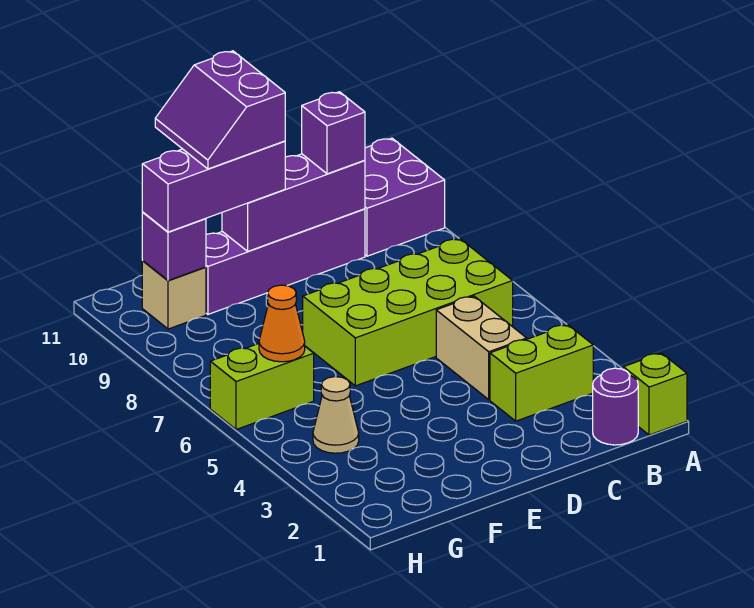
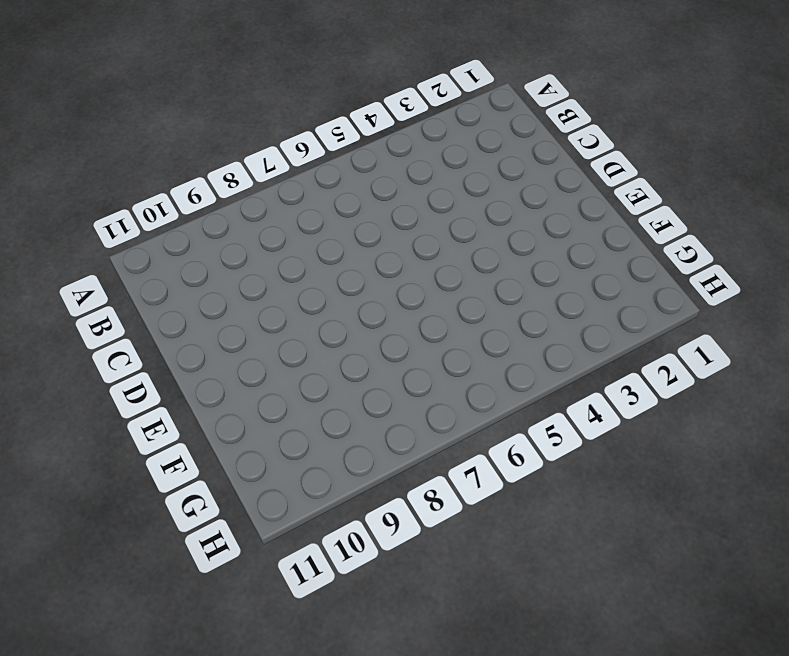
none -> lime brick A1 level 1
none -> purple brick A10:B11 level 1
none -> purple round brick B1 level 1

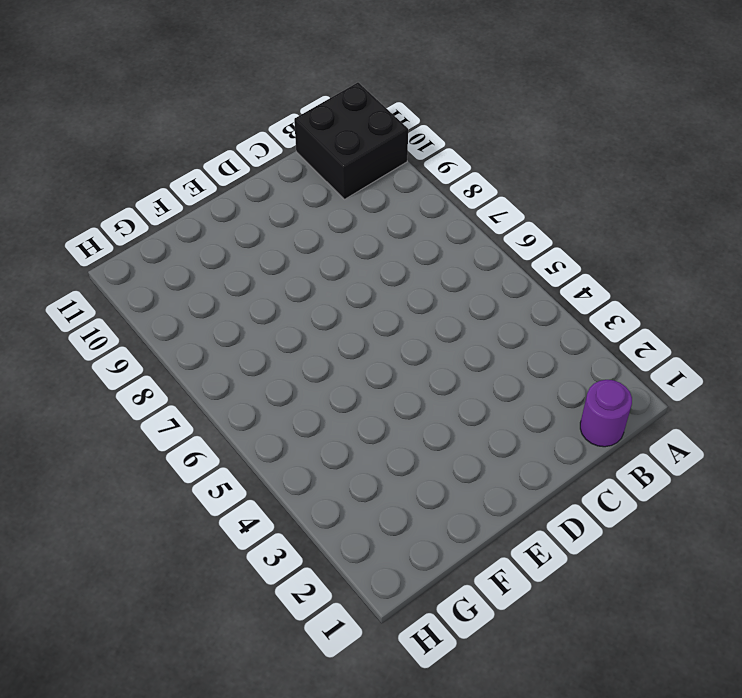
black brick A10:B11 level 1 -> purple brick A10:B11 level 1
none -> lime brick A1 level 1
none -> lime brick B3:C3 level 1
none -> lime brick B6:E7 level 1

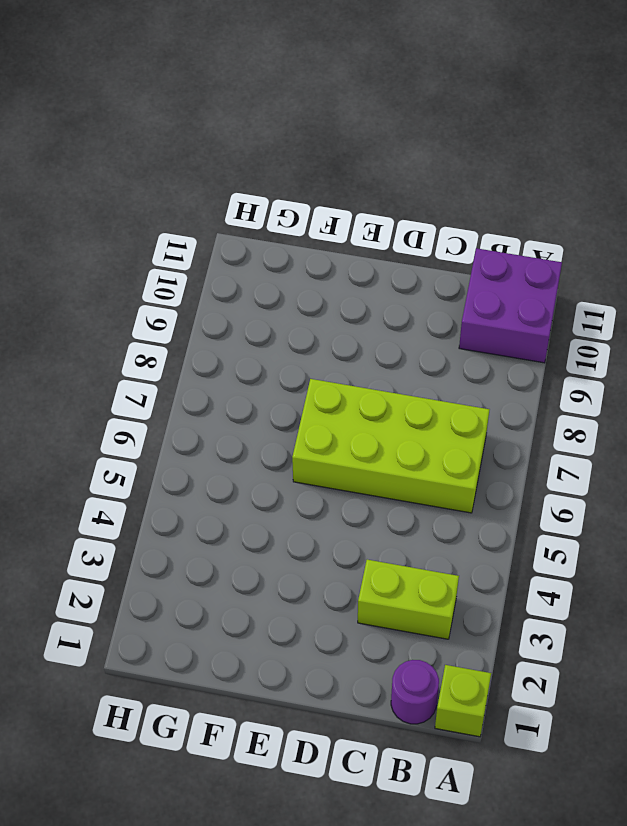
none -> tan brick C4:C5 level 1
none -> purple brick C10:F10 level 1
none -> tan cone G4 level 1

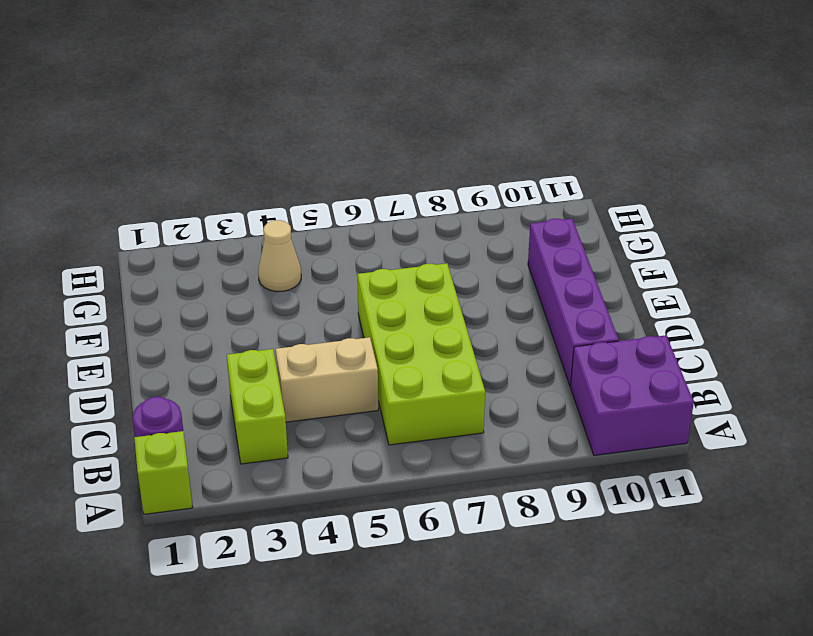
none -> lime brick G6:H6 level 1
none -> tan brick G10 level 1
none -> purple brick C10:E10 level 2

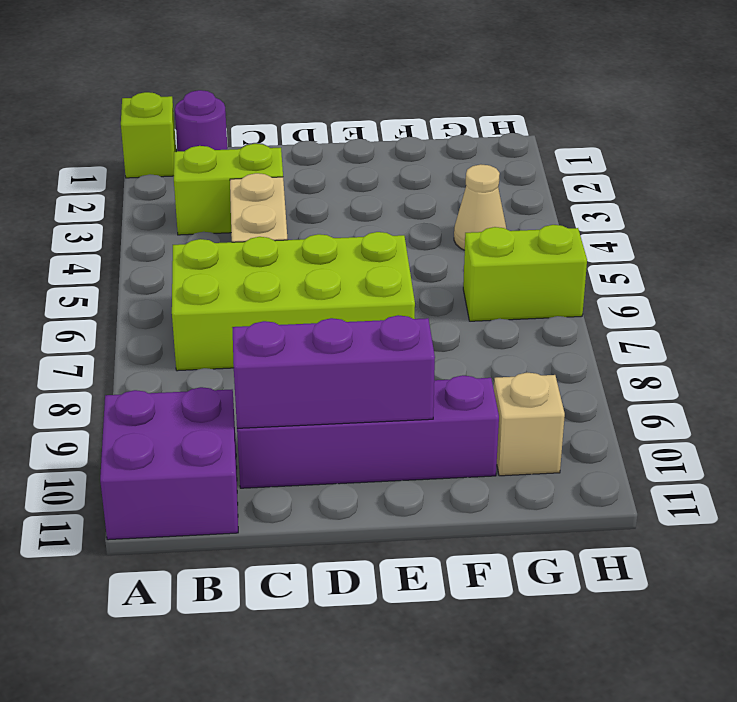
none -> orange cone G6 level 2
none -> purple brick G10 level 2
none -> purple brick C10 level 3

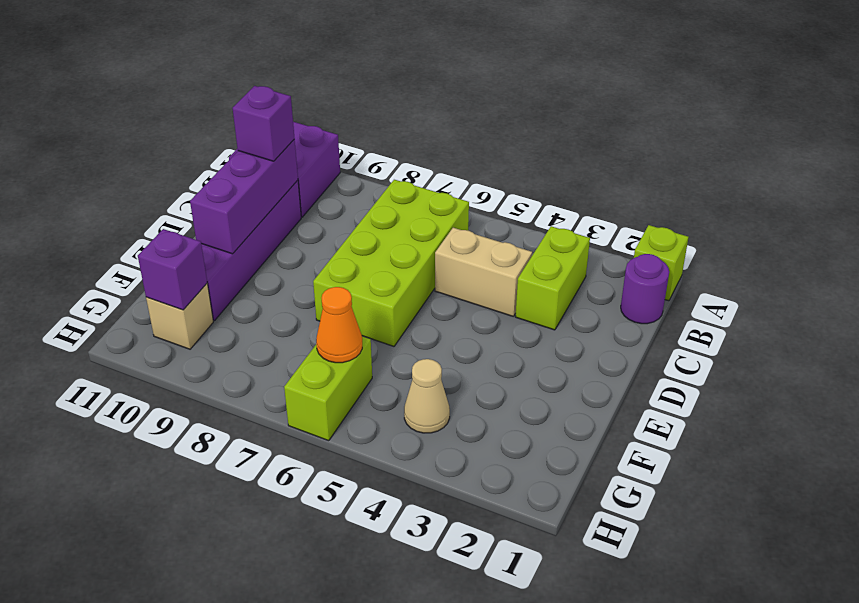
none -> purple brick E10:G10 level 3
none -> purple slope E10:F11 level 4 top E

